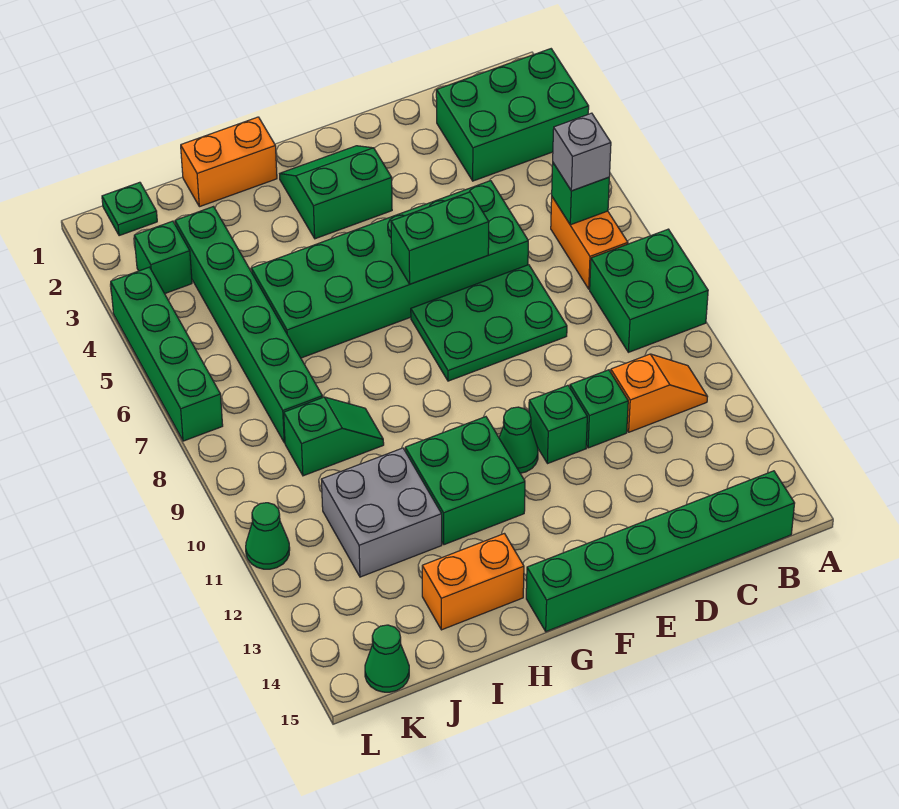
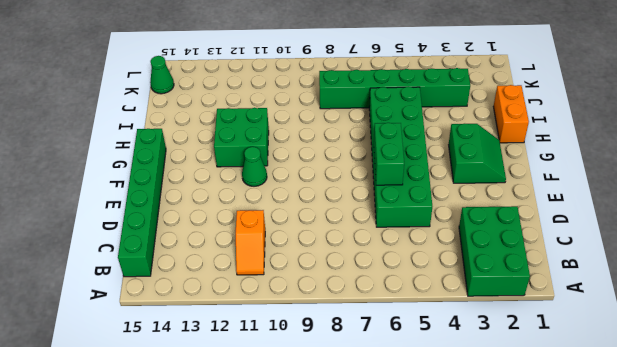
none -> green brick A8:B9 level 1
none -> orange brick B6:B7 level 1
none -> green plate D7:F8 level 1

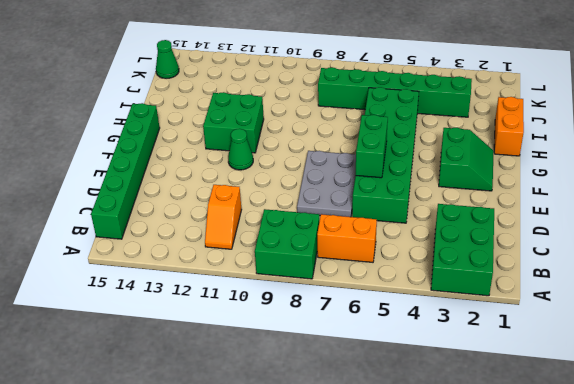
grey plate D7:F8 level 1 -> green plate D7:F8 level 1
none -> green brick D11 level 1
none -> green brick E11 level 1
none -> orange brick H14:I14 level 1

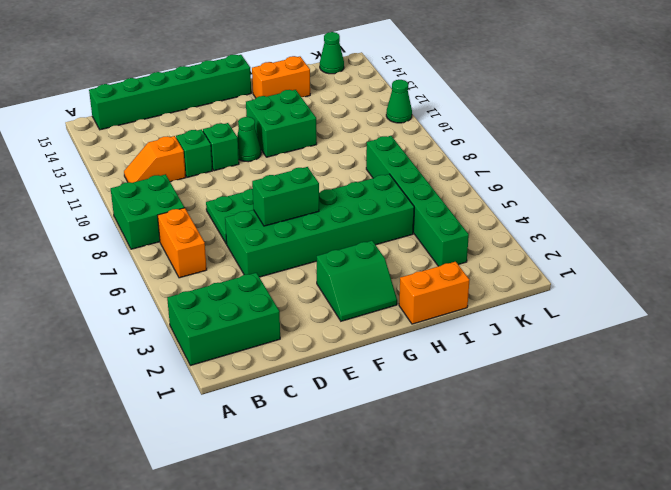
none -> green slope I9:J9 level 1 top J
none -> grey brick I11:J12 level 1
none -> green plate K1 level 1

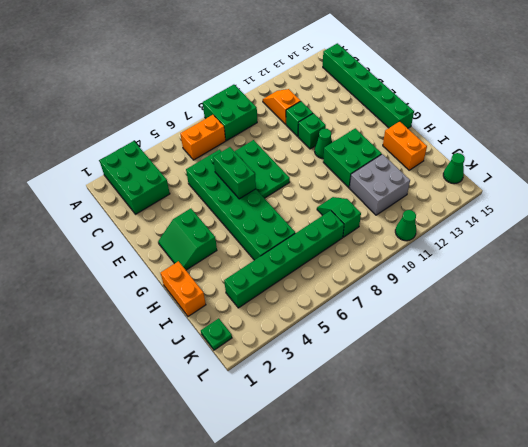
none -> green brick K3 level 1
none -> green brick L4:L7 level 1
none -> green brick B6 level 2

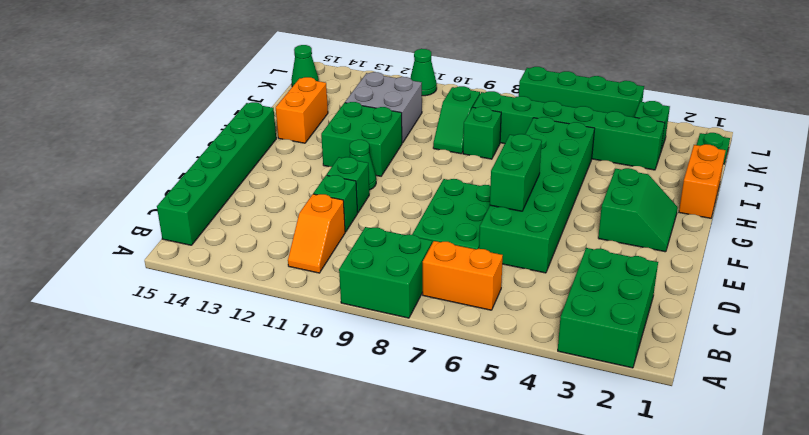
green brick I8 level 1 -> green brick B6 level 2
none -> grey brick B6 level 3

